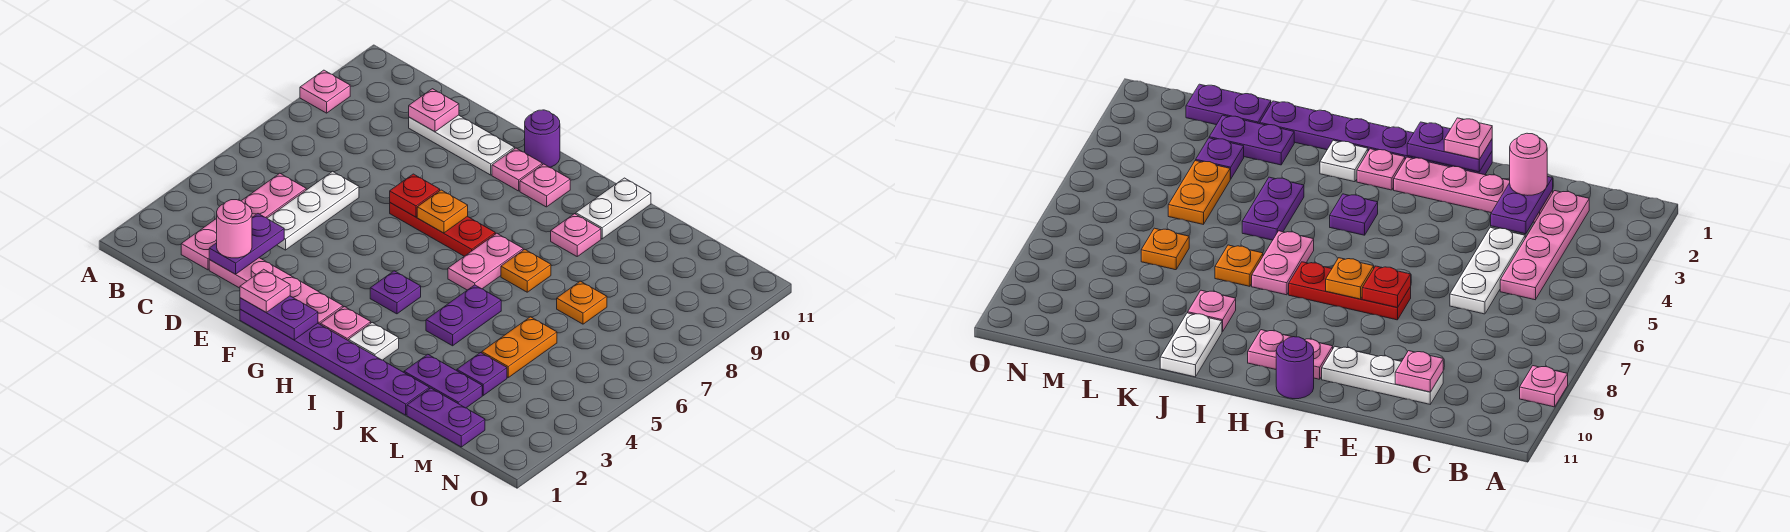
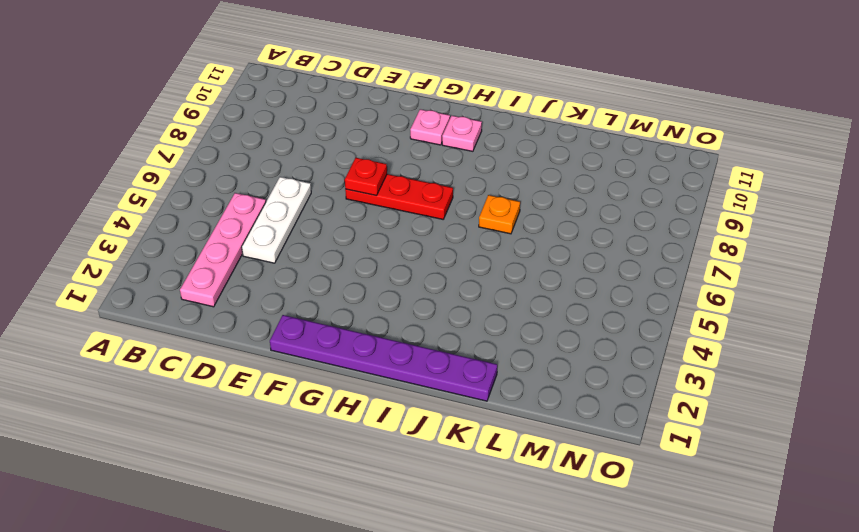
none -> pink plate A9 level 1
none -> pink plate D2:G2 level 1
none -> white plate D10:F10 level 1
none -> purple round brick G11 level 1

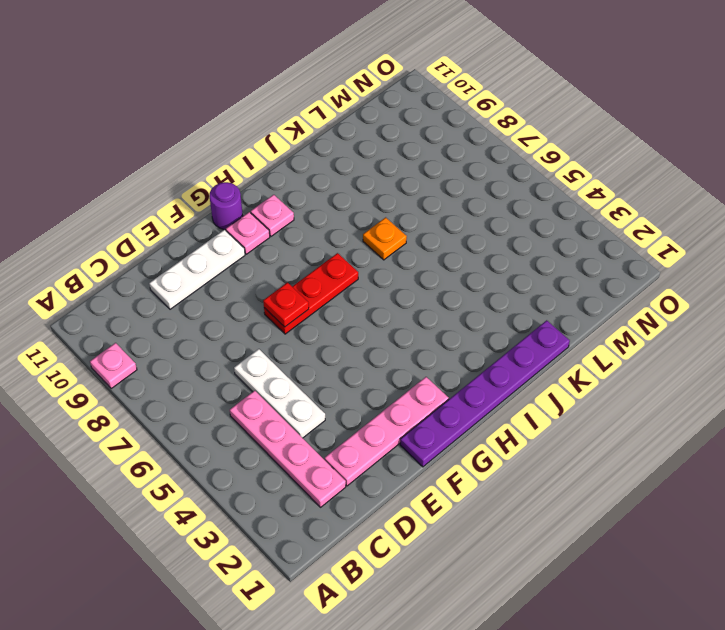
none -> pink plate H2 level 1
none -> purple plate H4 level 1
none -> white plate I2 level 1
none -> pink plate I6:I7 level 1

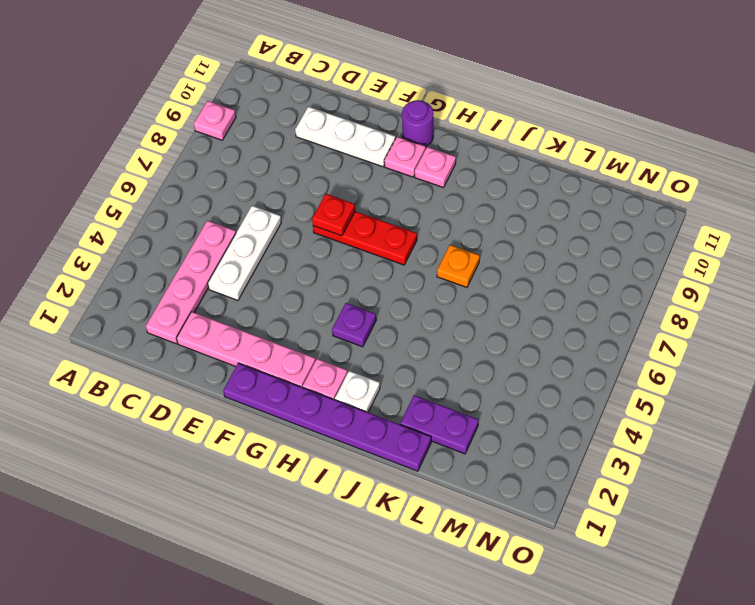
none -> pink plate I6:I7 level 1
none -> purple plate J4:J5 level 1
none -> pink plate J9 level 1
none -> white plate J10:J11 level 1

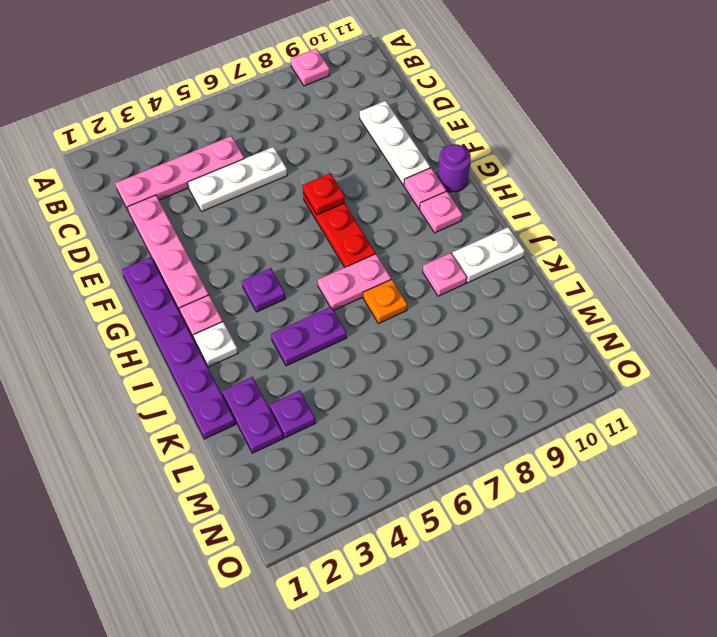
none -> purple plate L1:M1 level 1
none -> orange plate L4:L5 level 1
none -> orange plate L7 level 1
none -> purple plate D2:D3 level 2

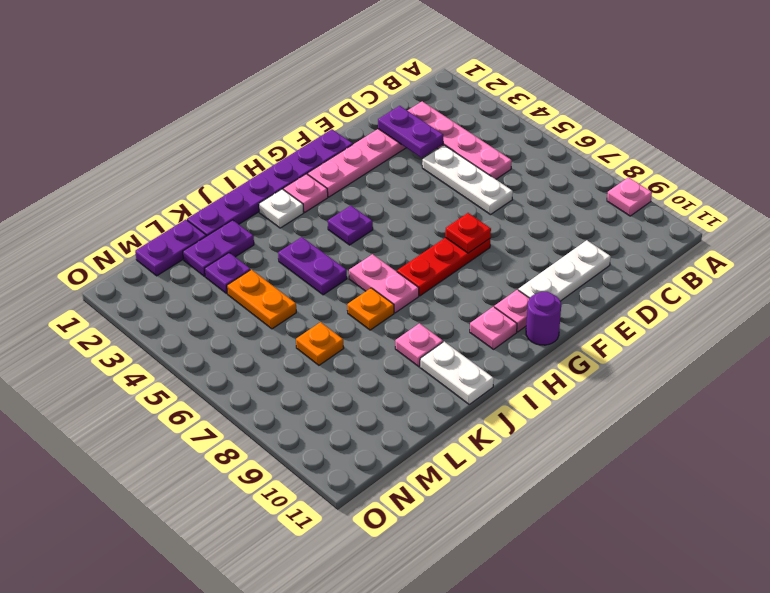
none -> pink plate D10 level 2
none -> purple plate F1:G1 level 2
none -> orange plate G7 level 2
none -> pink round brick D2 level 3

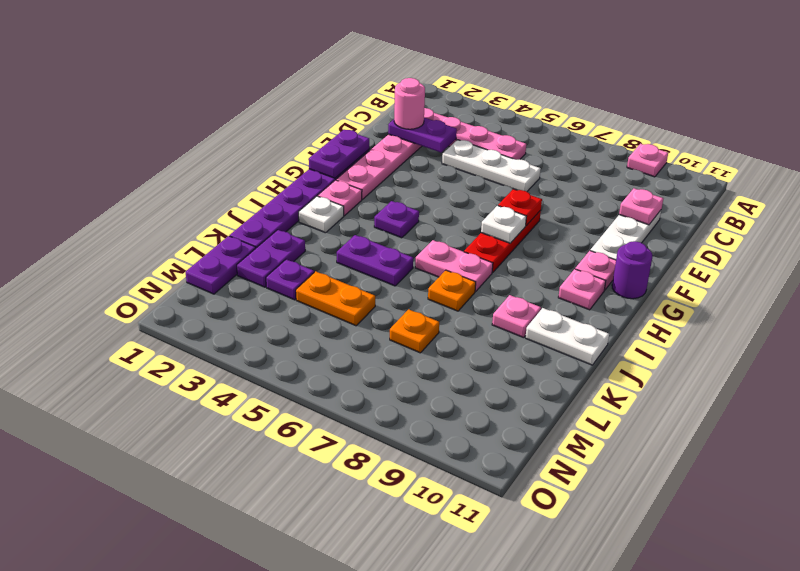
white plate G7 level 2 -> orange plate G7 level 2
none -> pink plate F1 level 3

